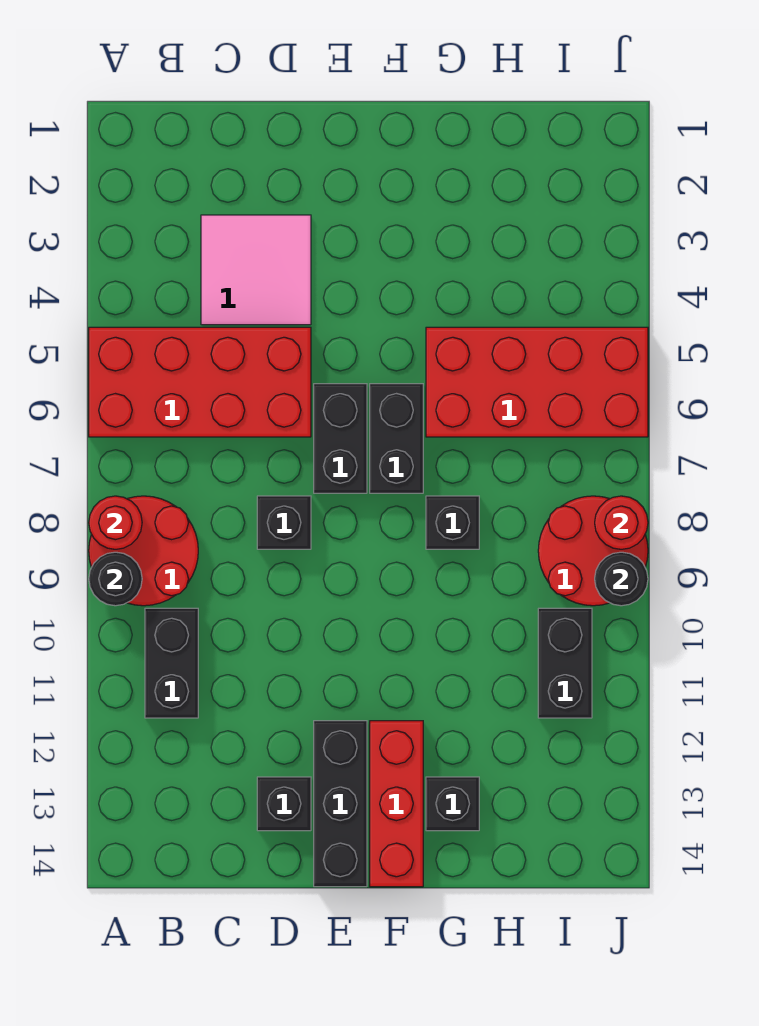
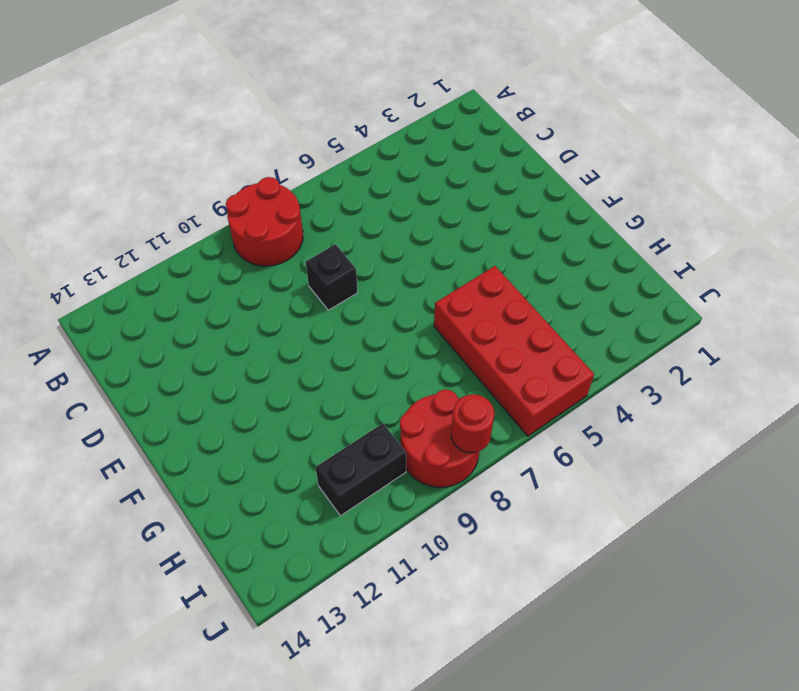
none -> red brick A5:D6 level 1
none -> black brick B10:B11 level 1
none -> pink tile C3:D4 level 1

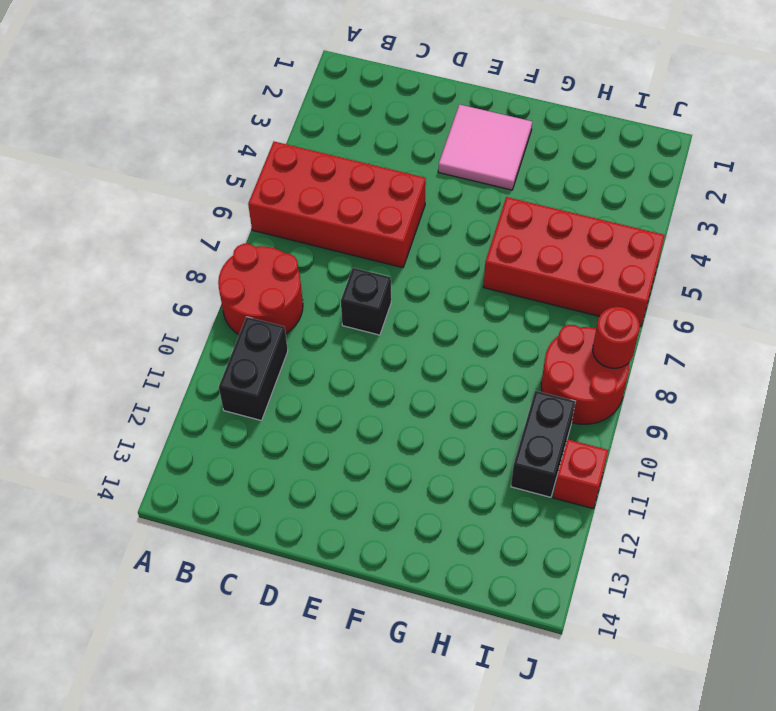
pink tile E2:F3 level 1 -> pink tile C3:D4 level 1
red brick J11 level 1 -> none
none -> black brick D13 level 1
none -> black brick E6:E7 level 1
none -> black brick E12:E14 level 1

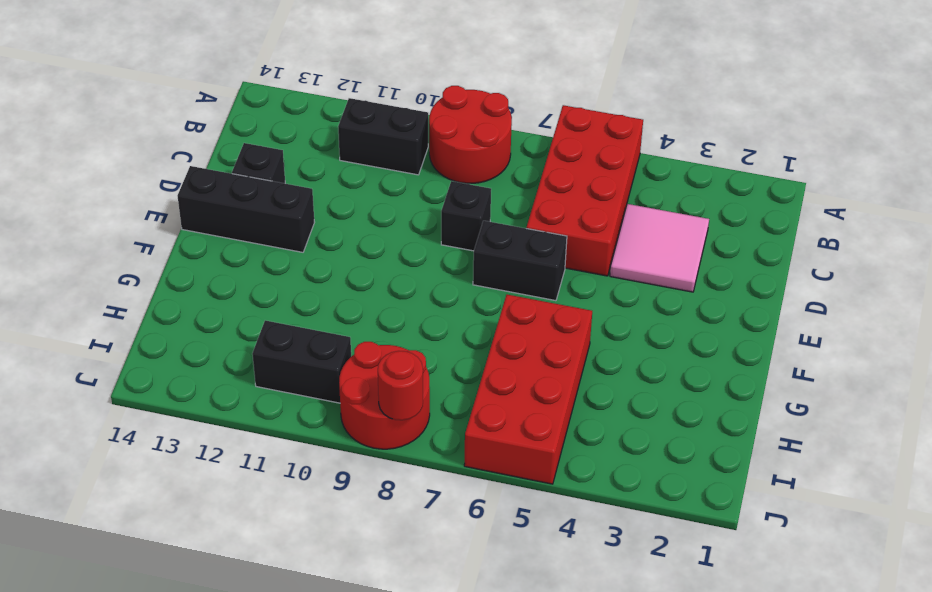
none -> black brick F6:F7 level 1
none -> red brick F12:F14 level 1
none -> black brick G8 level 1

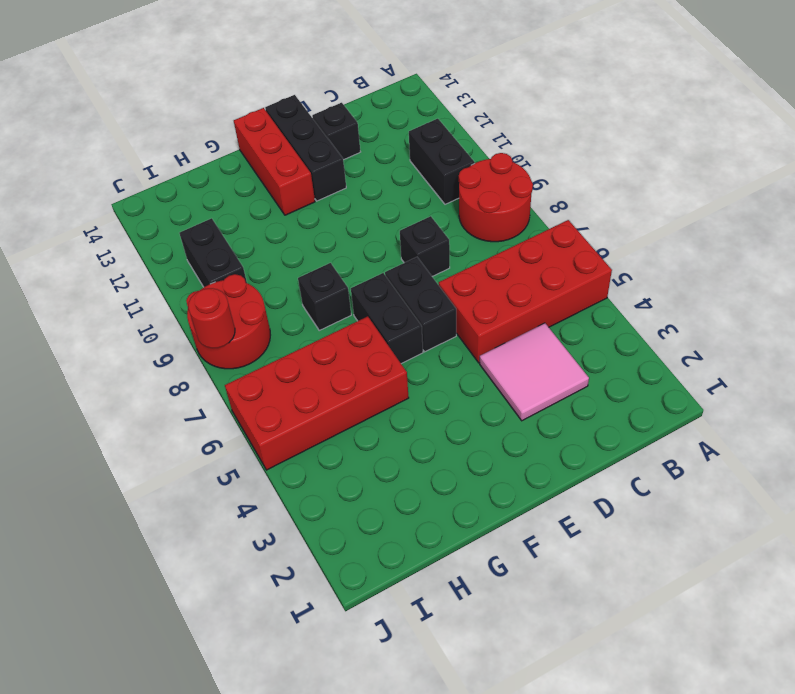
none -> black brick G13 level 1
none -> red round brick A8 level 2
none -> black round brick A9 level 2

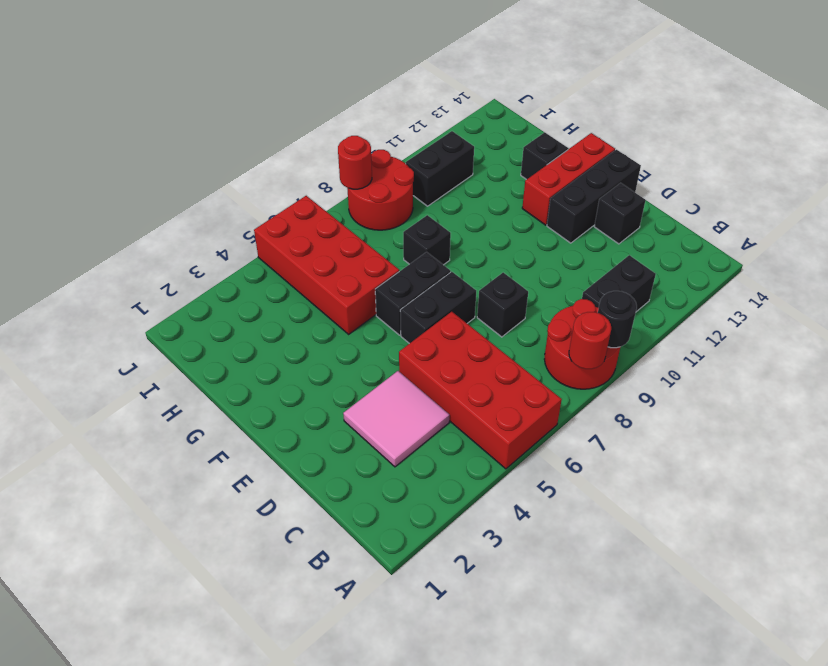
none -> black round brick J9 level 2

